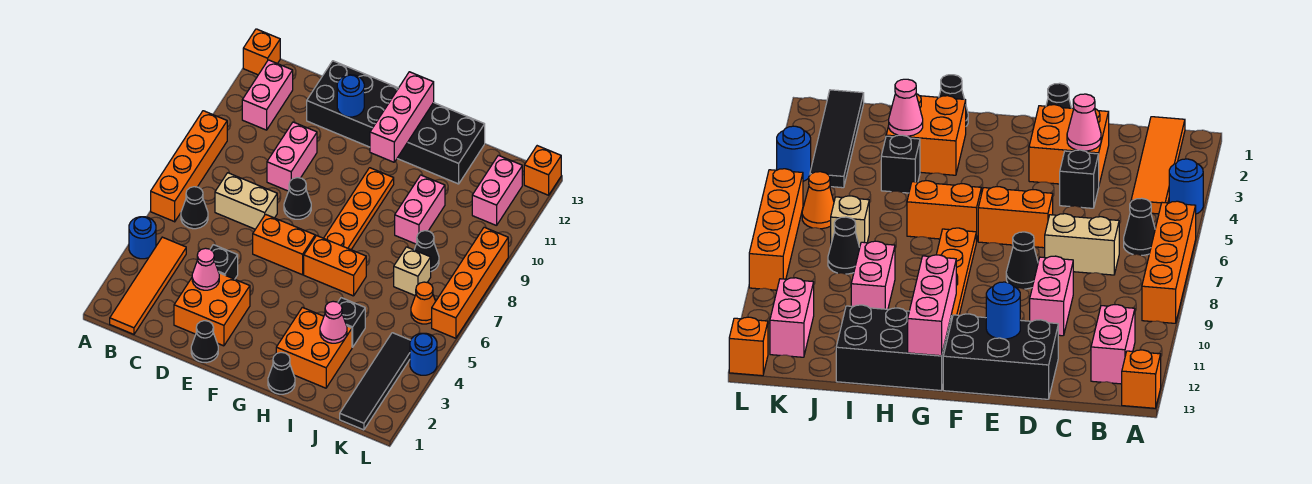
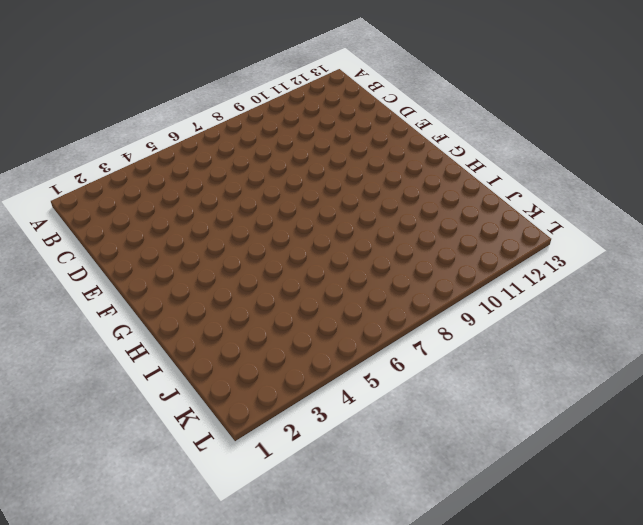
none -> blue round brick A4 level 1
none -> orange brick A6:A9 level 1
none -> orange brick A13 level 1
none -> orange tile B1:B4 level 1

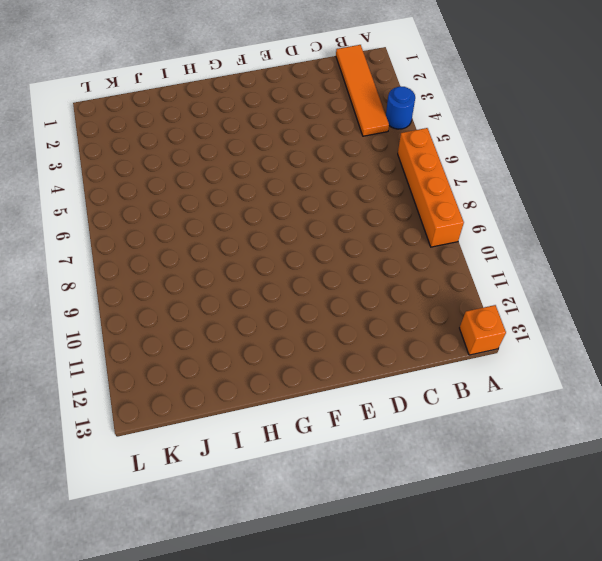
none -> black cone B6 level 1
none -> pink brick B11:B12 level 1
none -> tan brick C7:D7 level 1
none -> orange brick D2:E3 level 1

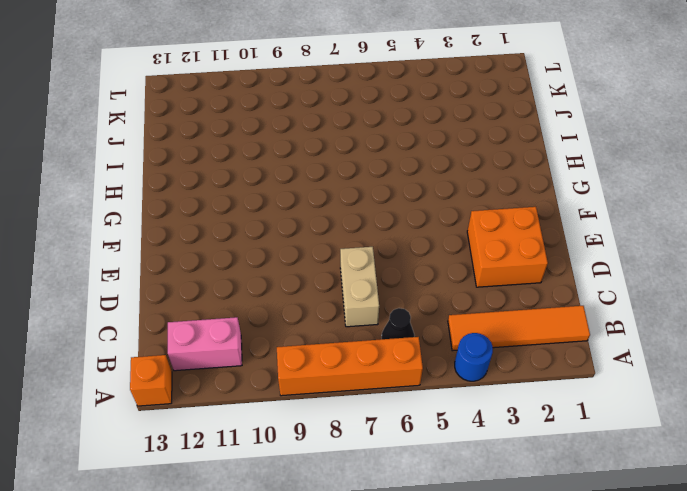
none -> black brick D4 level 1
none -> pink brick D9:D10 level 1
none -> black brick D12:F13 level 1
none -> black cone E1 level 1

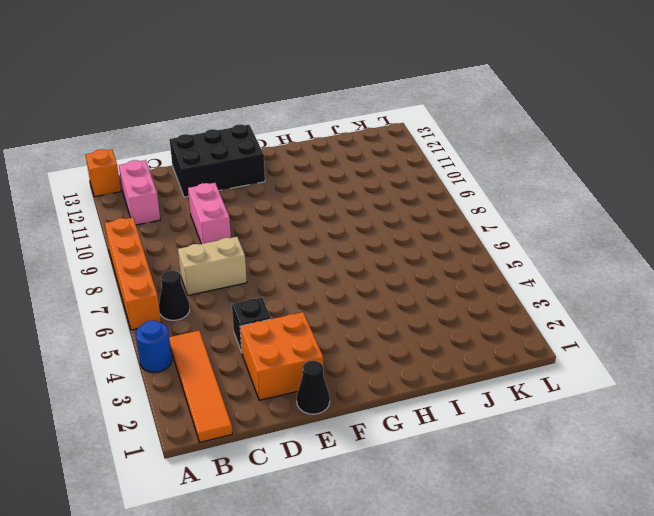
none -> orange brick E6:F6 level 1
none -> black cone E8 level 1
none -> orange brick G6:H6 level 1
none -> orange plate G7:G10 level 1

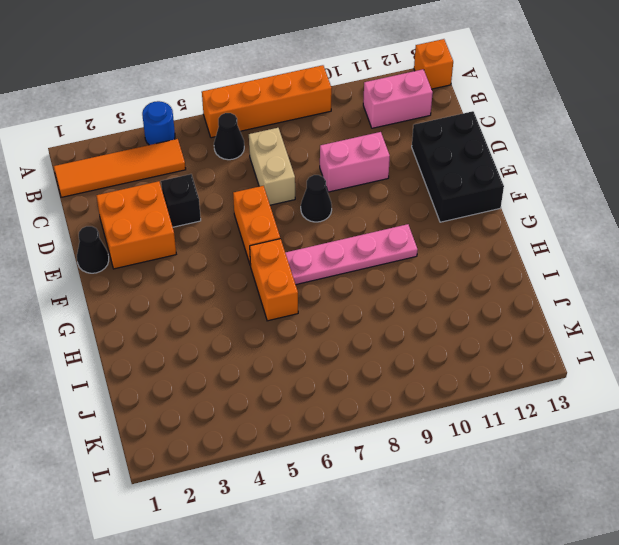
pink plate G7:G10 level 1 -> orange plate G7:G10 level 1
none -> black brick G12:I13 level 1
none -> black cone H1 level 1
none -> orange brick H2:I3 level 1
none -> black brick I4 level 1

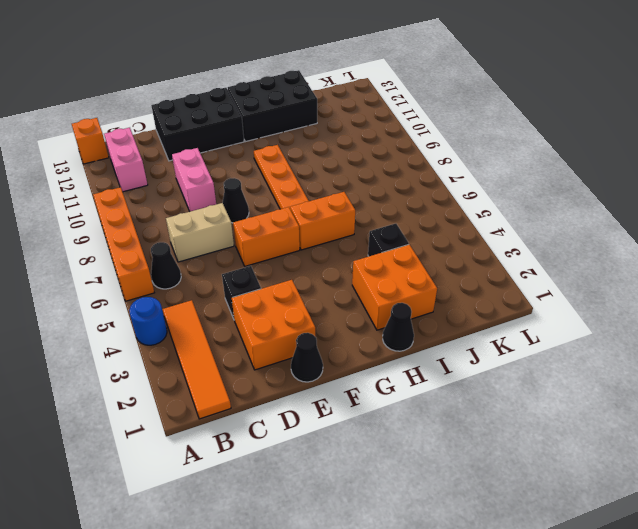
none -> pink brick I9:I10 level 1
none -> tan brick J7 level 1
none -> black cone J8 level 1
none -> black tile K1:K4 level 1

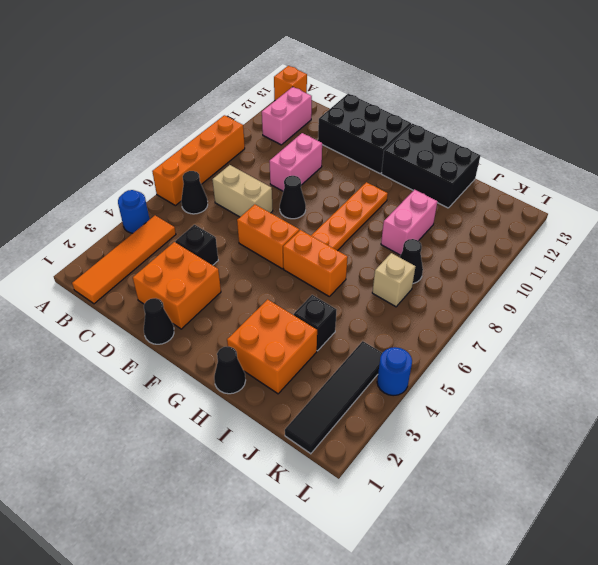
none -> orange cone K6 level 1
none -> pink brick K11:K12 level 1
none -> orange brick L6:L9 level 1
none -> orange brick L13 level 1

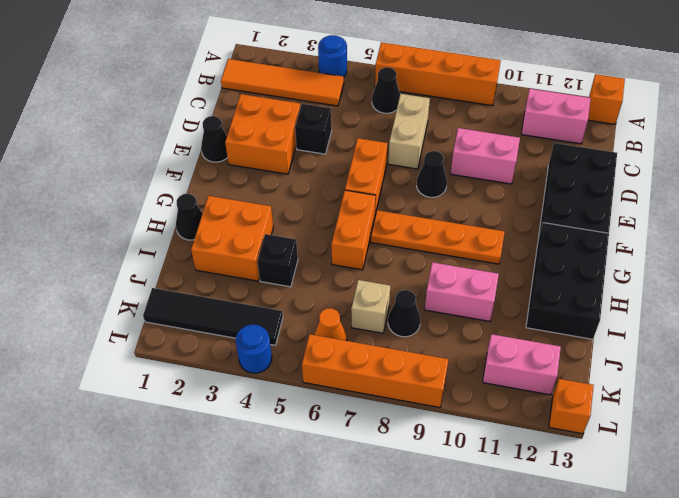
none -> pink cone D3 level 2
none -> blue round brick E12 level 2
none -> pink brick G11:G13 level 2
none -> pink cone I3 level 2

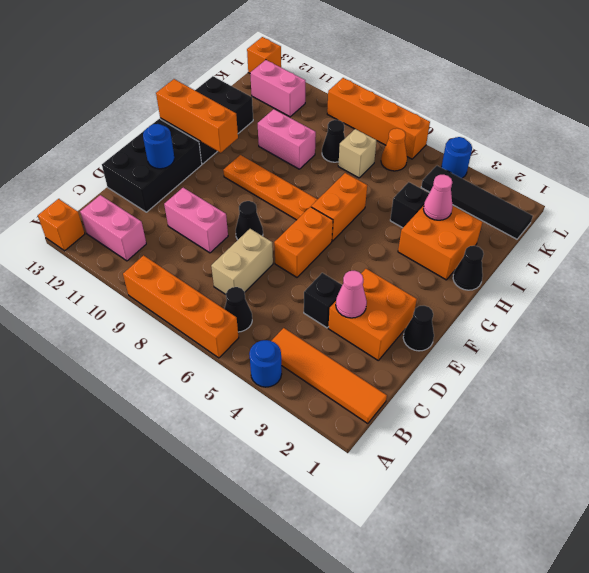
orange brick G11:G13 level 2 -> pink brick G11:G13 level 2

